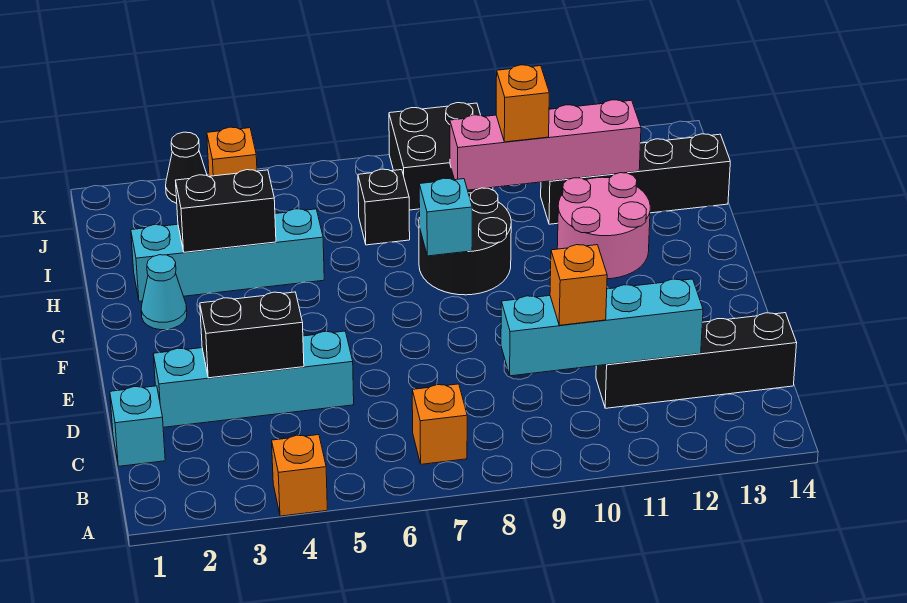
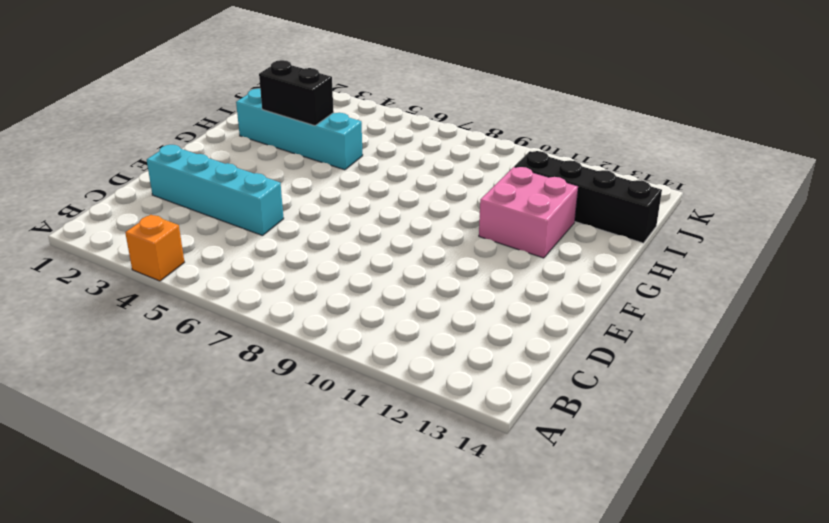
pink brick G11:H12 level 1 -> pink round brick G11:H12 level 1
none -> orange brick B7 level 1
none -> cyan brick C1 level 1
none -> black brick C11:C14 level 1

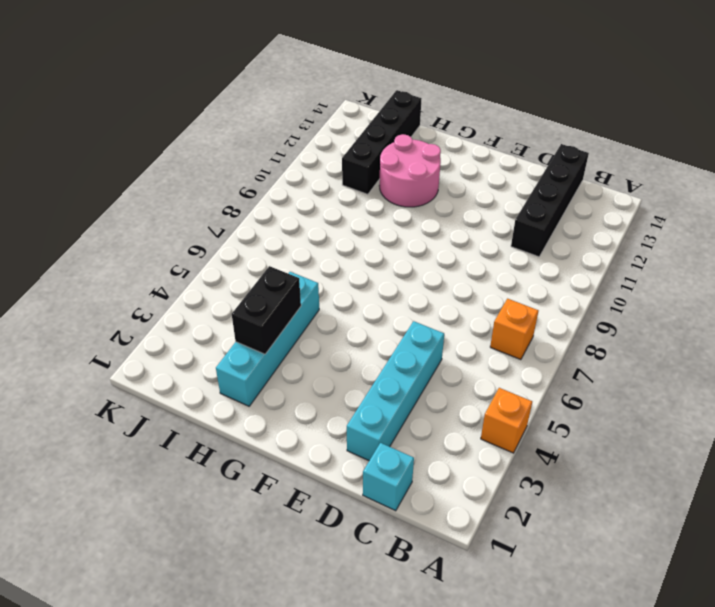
none -> cyan cone G2 level 1
none -> black round brick G8:H9 level 1
none -> black brick I7 level 1

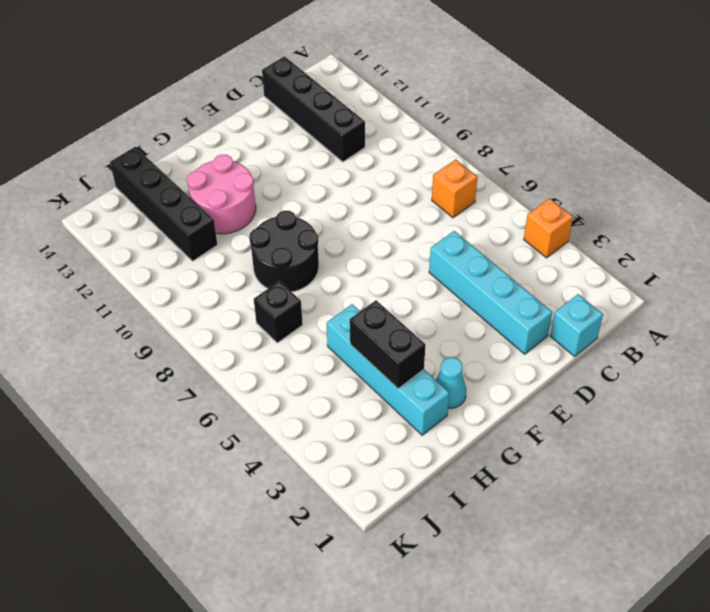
none -> black brick J8:K9 level 1
none -> black cone K3 level 1
none -> orange brick K4 level 1

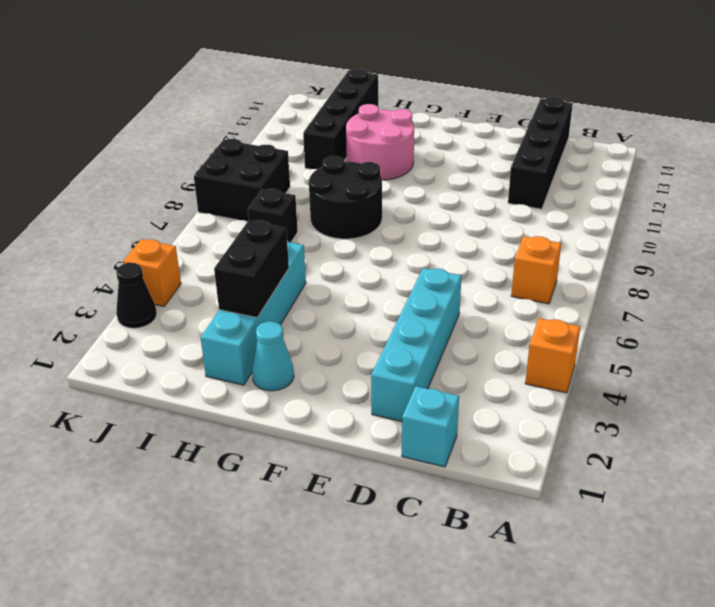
none -> cyan brick C9:C12 level 2
none -> black brick D3:D4 level 2
none -> cyan brick G8 level 2

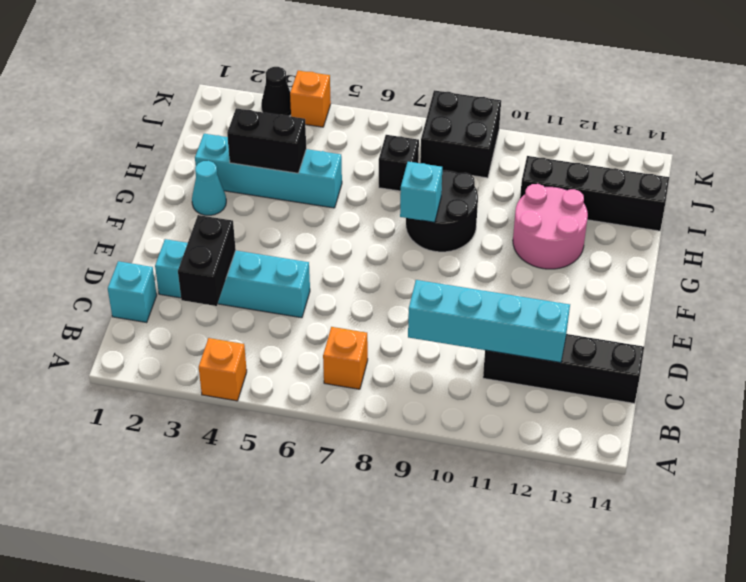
black brick C3:D3 level 2 -> black brick D3:D4 level 2
none -> pink brick I9:I12 level 2
none -> orange brick C10 level 3
none -> orange brick I10 level 3

